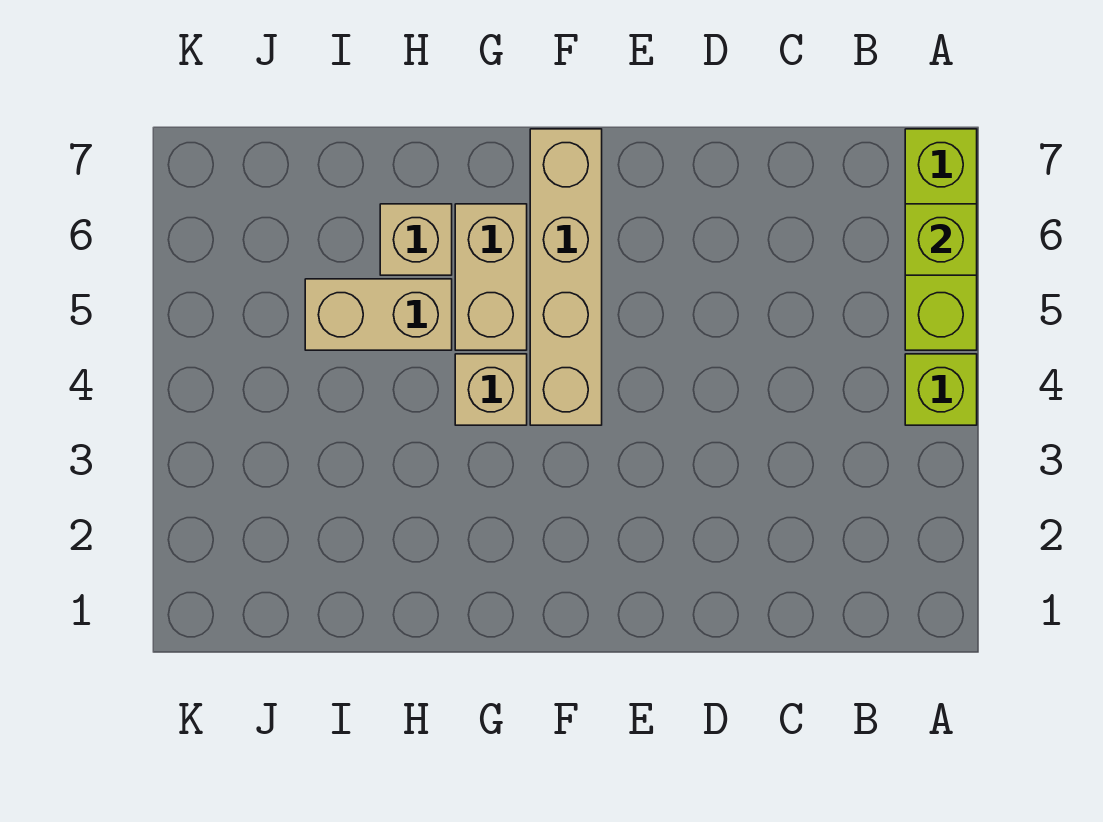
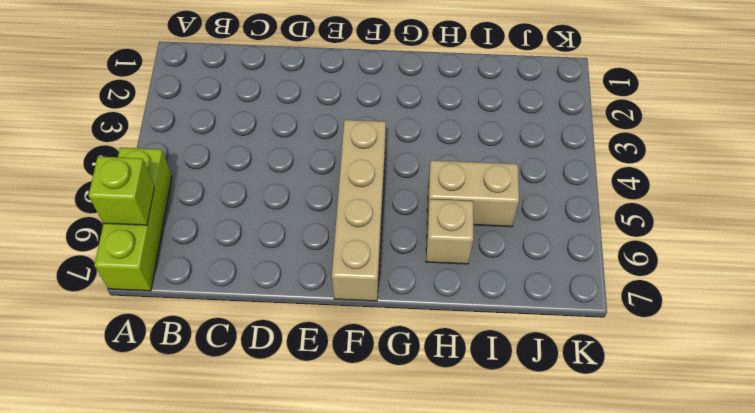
none -> lime brick A4 level 1
none -> tan brick G4 level 1

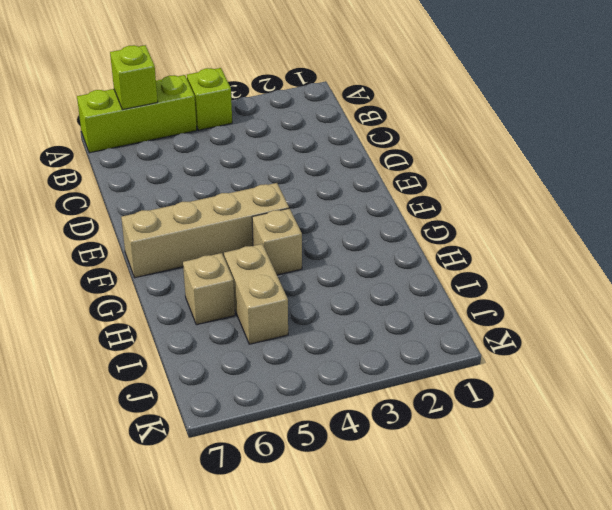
none -> tan brick G5:G6 level 1

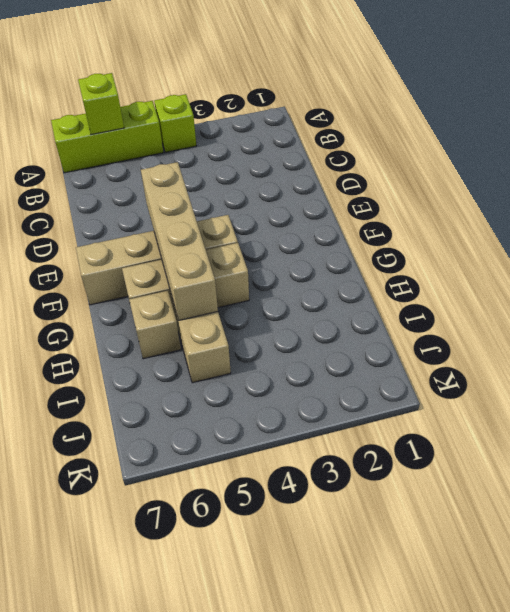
tan brick E5:H5 level 2 -> none

